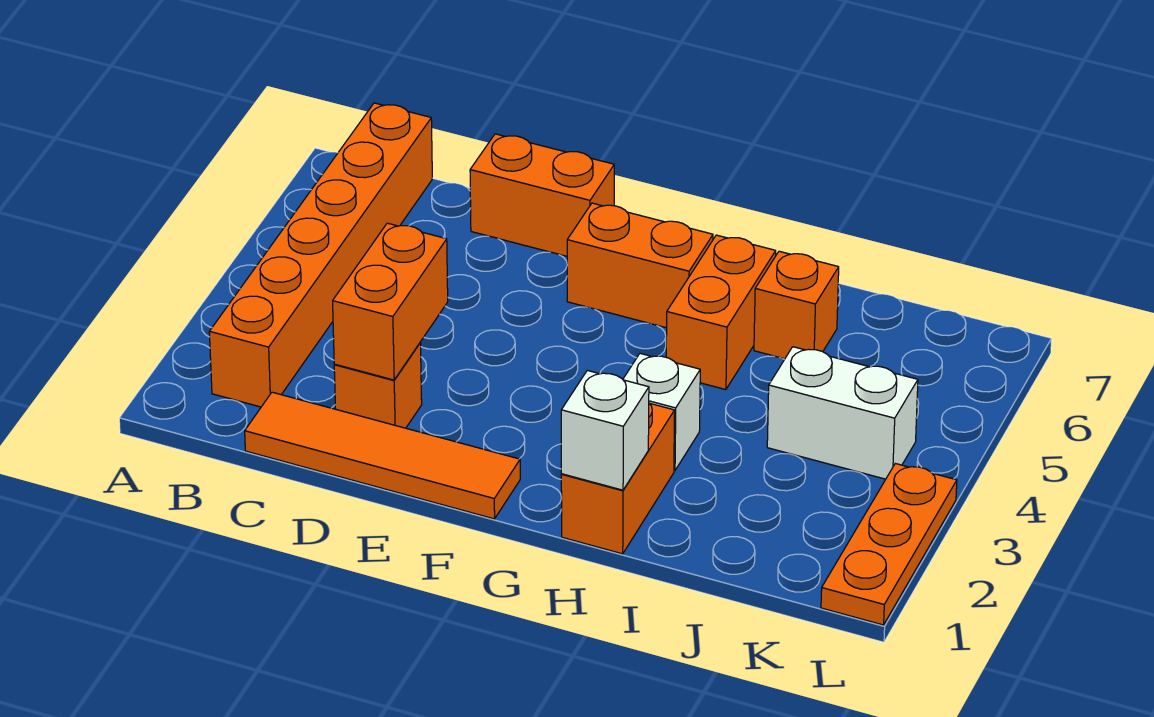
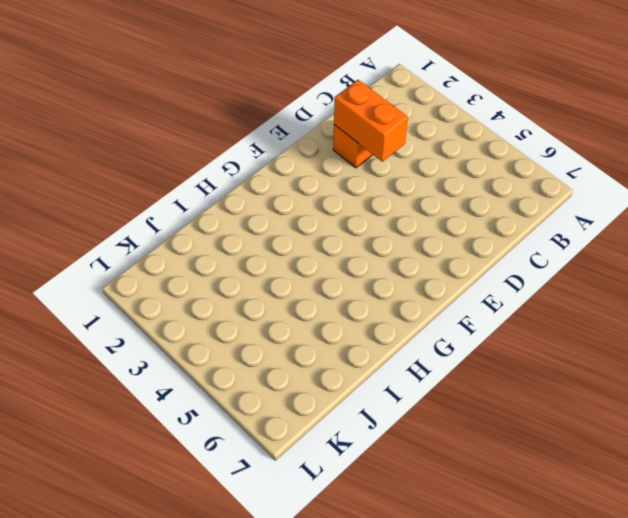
none -> orange brick B2:B7 level 1
none -> orange tile C1:F1 level 1
none -> orange brick D7:E7 level 1

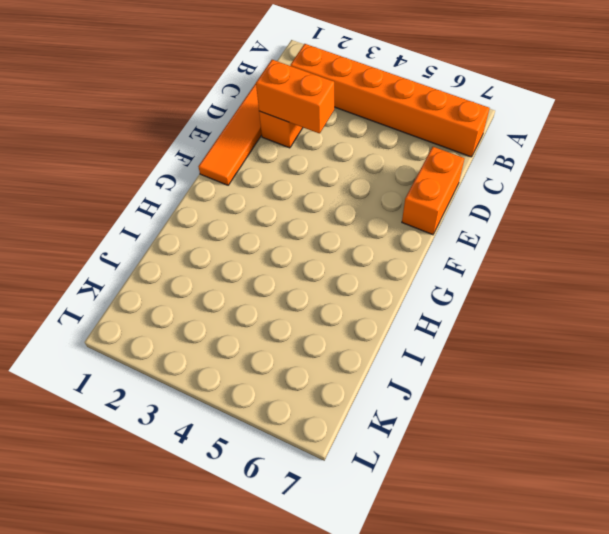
none -> orange brick F6:G6 level 1
none -> orange brick H1:H2 level 1
none -> white brick H3 level 1

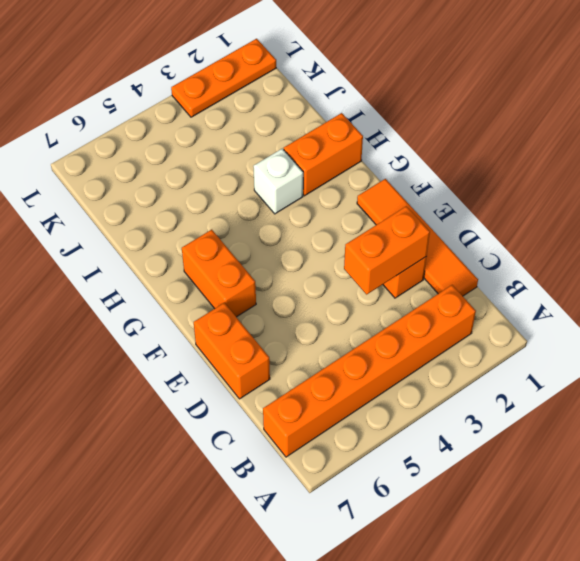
none -> orange brick H5:H6 level 1
none -> orange brick I6 level 1
none -> white brick J4:K4 level 1

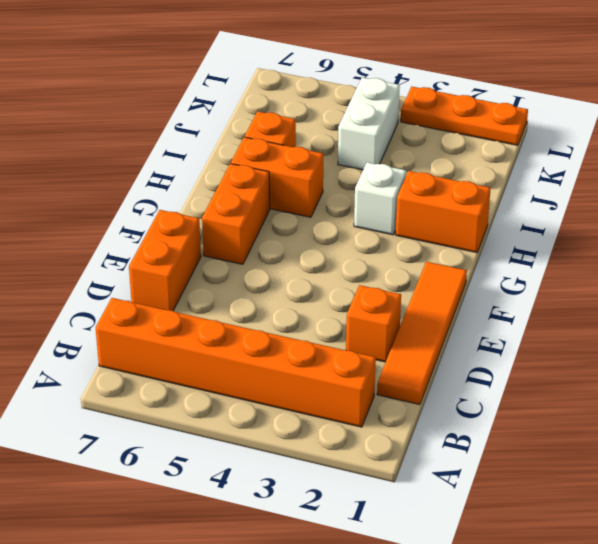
none -> orange brick D2:D3 level 2
none -> white brick H1 level 2

